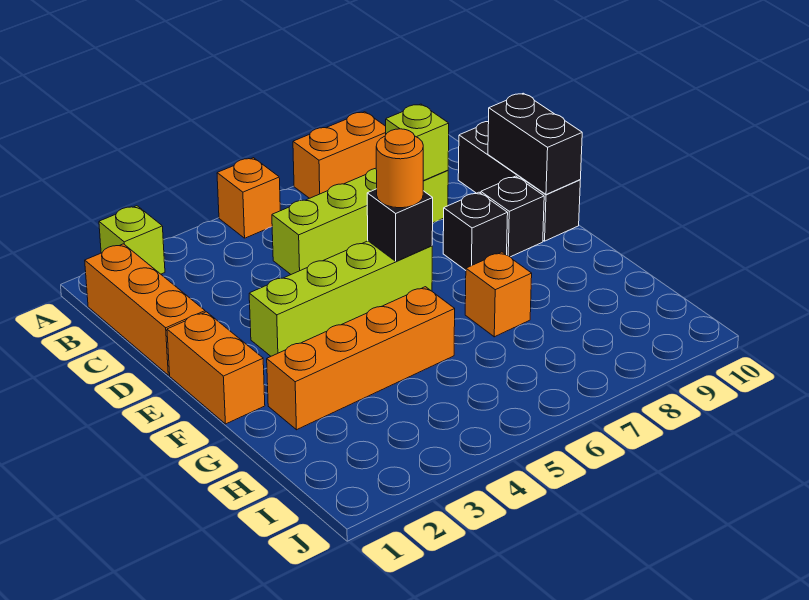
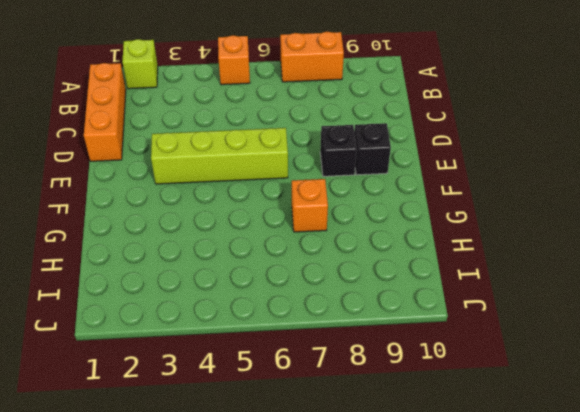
none -> lime brick C5:C8 level 1
none -> black brick C10:E10 level 1
none -> orange brick E1:F1 level 1

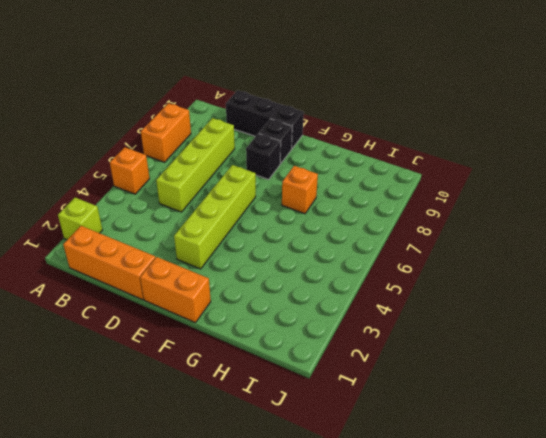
none -> orange brick G2:G5 level 1
none -> lime brick C8 level 2
none -> black brick D10:E10 level 2

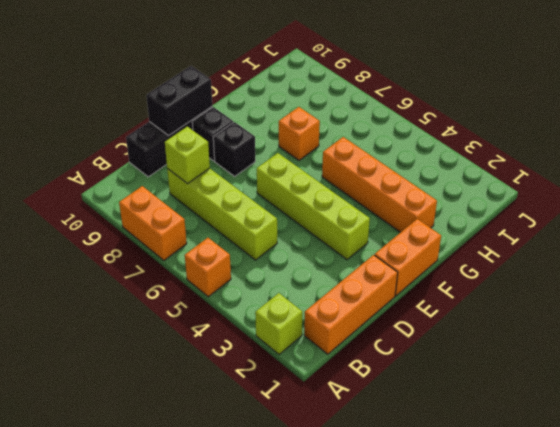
none -> black brick E6 level 2
none -> orange round brick E6 level 3

